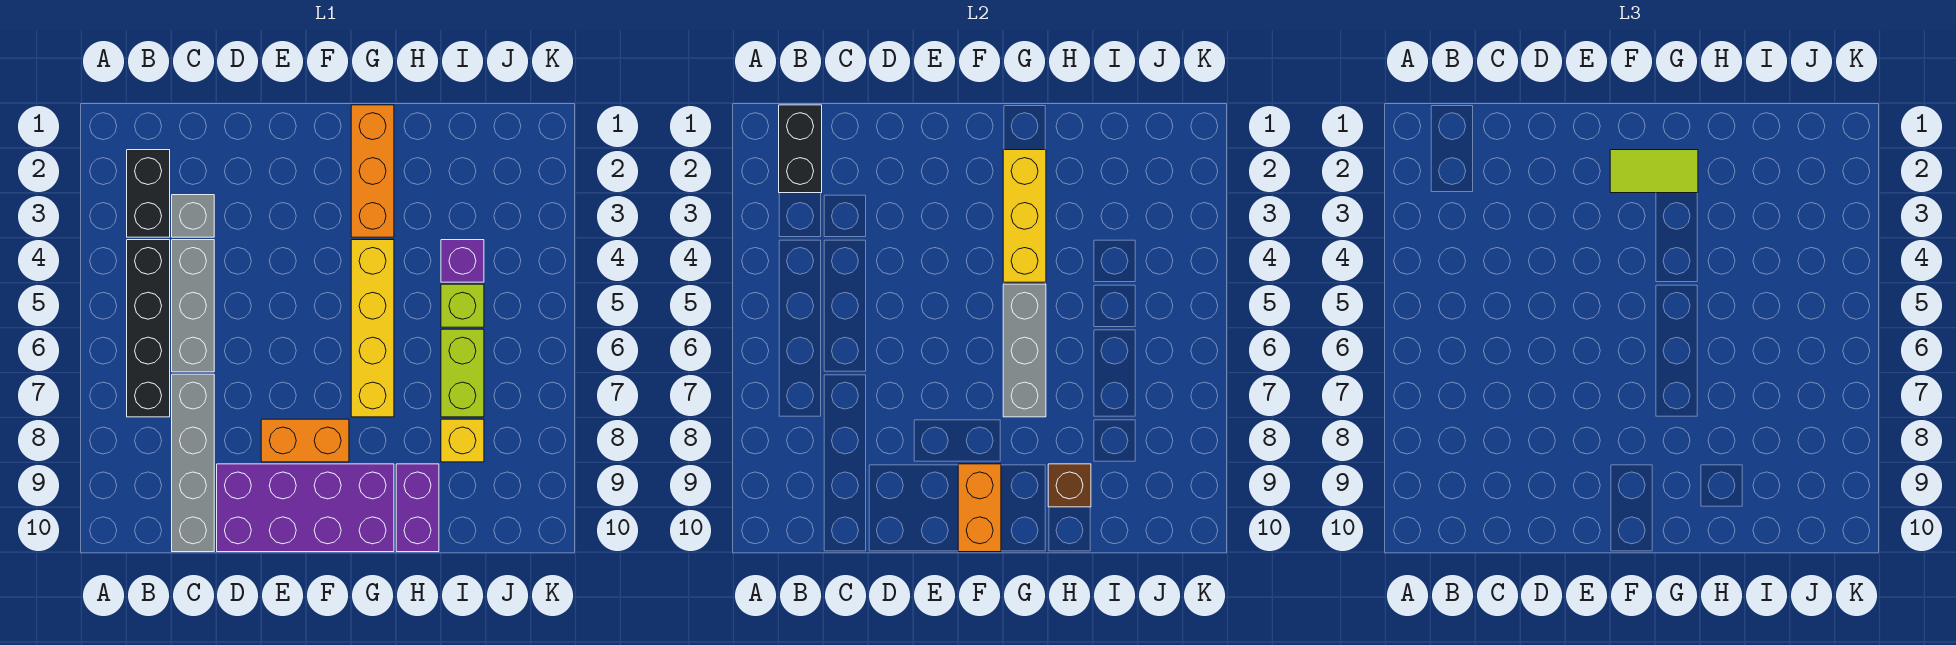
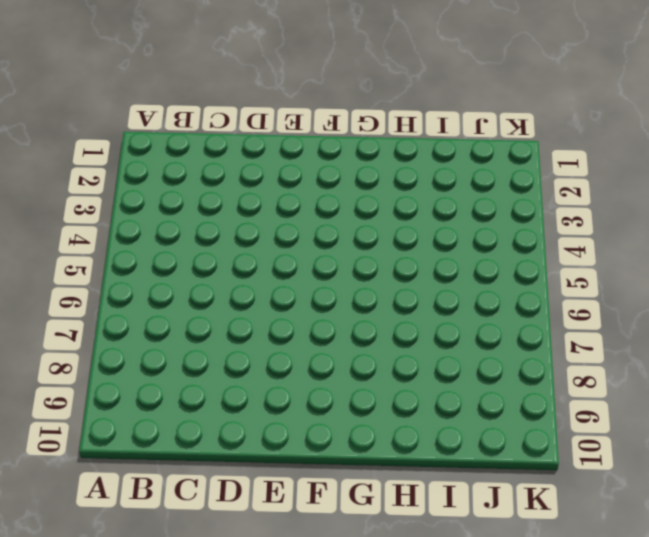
none -> black brick B2:B3 level 1
none -> black brick B4:B7 level 1
none -> grey brick C3 level 1

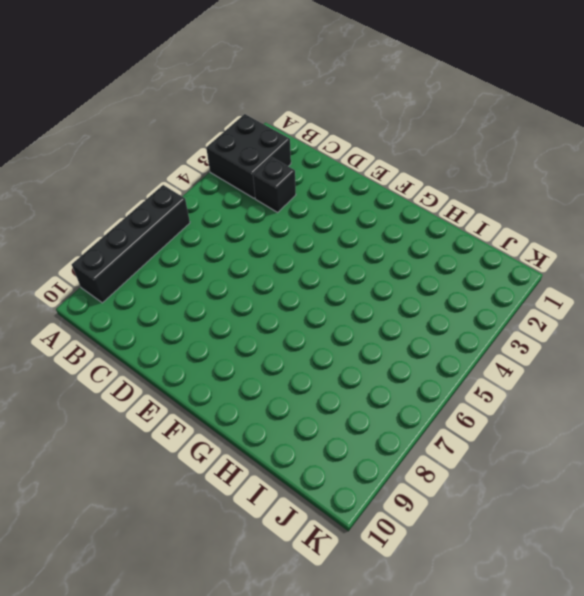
black brick A2:B3 level 1 -> black brick B2:B3 level 1
black brick A6:A9 level 1 -> black brick B4:B7 level 1
black brick C3 level 1 -> grey brick C3 level 1
none -> grey brick C4:C6 level 1
none -> grey brick C7:C10 level 1
none -> purple brick D9:G10 level 1

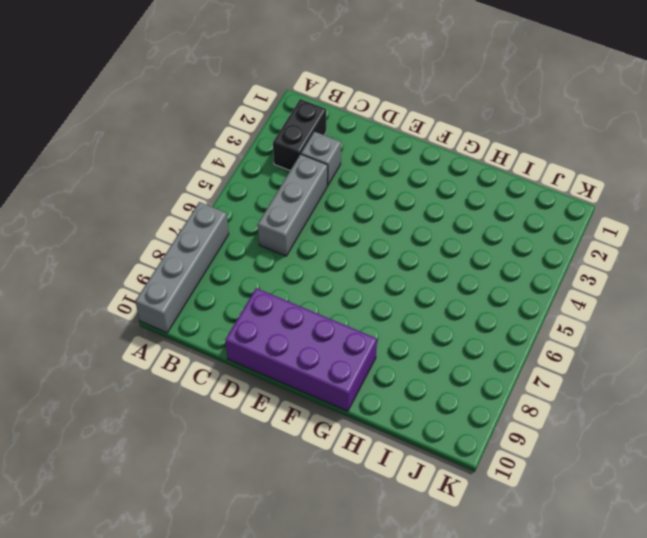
grey brick A7:A10 level 1 -> grey brick C7:C10 level 1
none -> black brick B4:B7 level 1
none -> orange brick E8:F8 level 1
none -> orange brick G1:G3 level 1

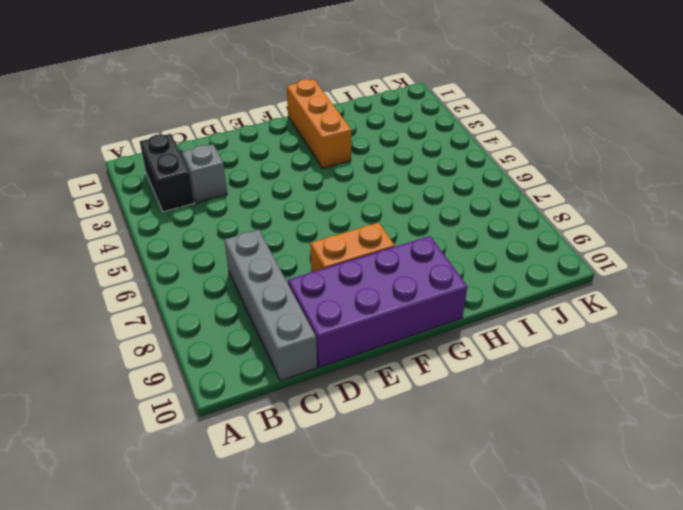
none -> black brick B4:B7 level 1
none -> grey brick C4:C6 level 1
none -> yellow brick G4:G7 level 1

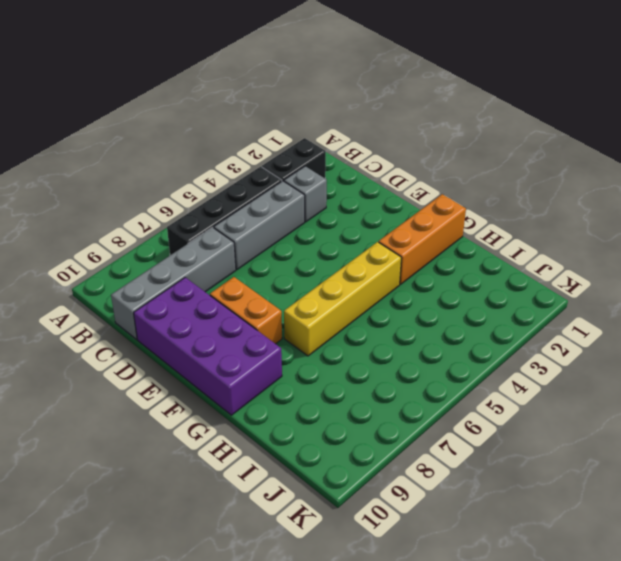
none -> purple brick H9:H10 level 1
none -> purple brick I4 level 1
none -> lime brick I5 level 1

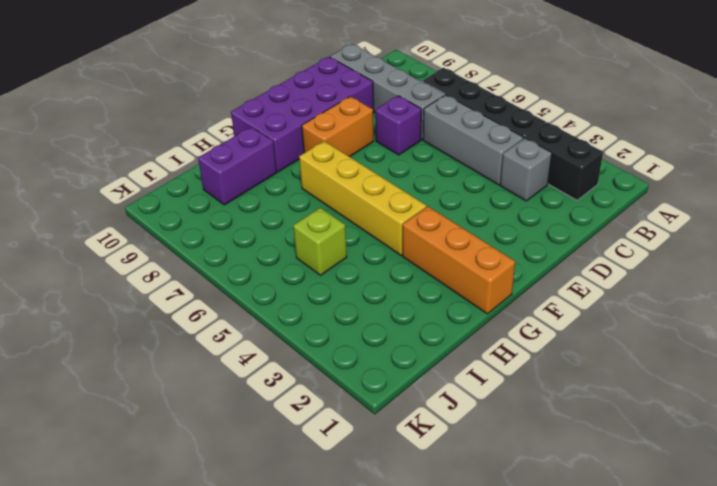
purple brick D7 level 1 -> purple brick I4 level 1
purple brick H9:I9 level 1 -> purple brick H9:H10 level 1
none -> lime brick I6:I7 level 1
none -> yellow brick I8 level 1
none -> black brick B1:B2 level 2

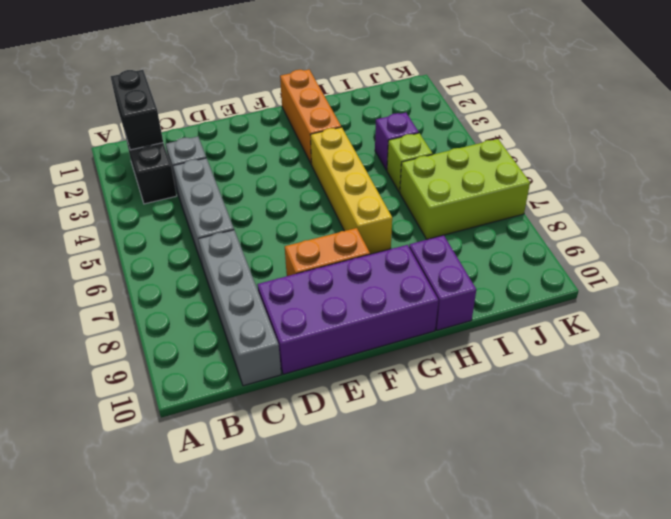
lime brick I6:K7 level 1 -> lime brick I6:I7 level 1
none -> black brick B4:B7 level 1
none -> yellow brick I8 level 1
none -> orange brick F9:F10 level 2

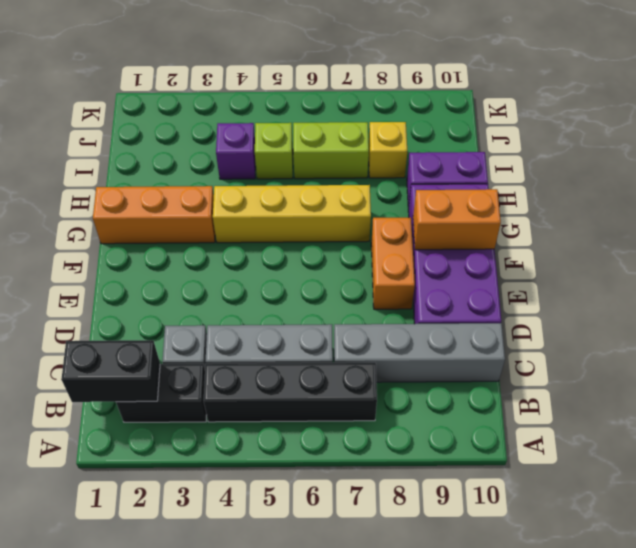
none -> yellow brick G2:G4 level 2
none -> grey brick G5:G7 level 2
none -> brown brick H9 level 2

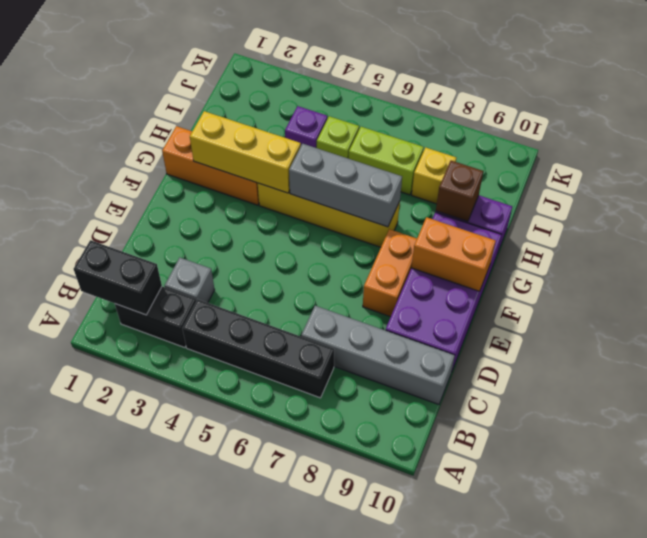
none -> grey brick C4:C6 level 1
none -> lime tile F2:G2 level 3

